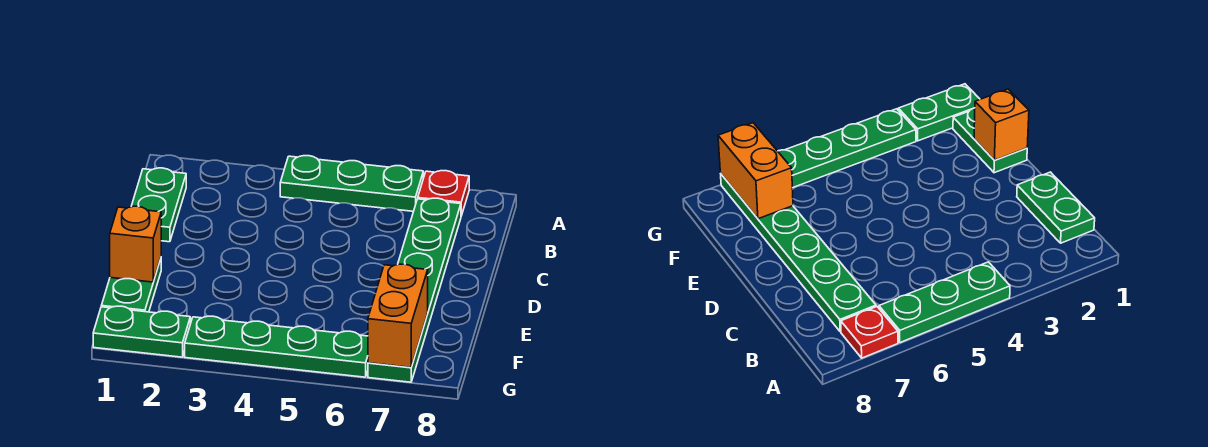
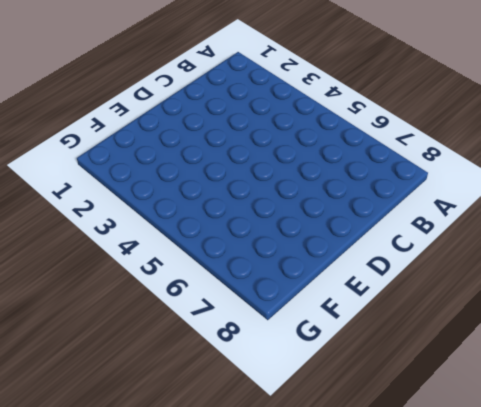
none -> green plate A4:A6 level 1
none -> red plate A7 level 1

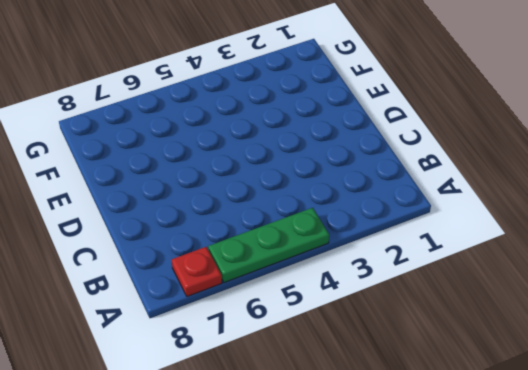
none -> green plate B1:C1 level 1
none -> green plate B7:G7 level 1

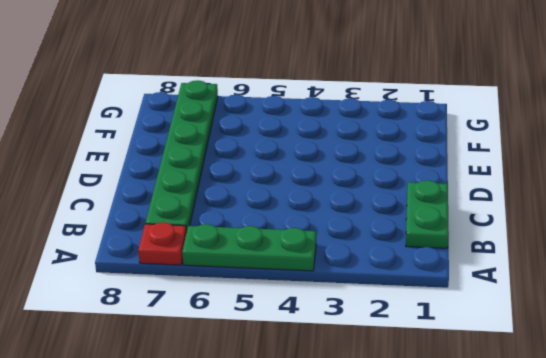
none -> green plate E1:F1 level 1
none -> green plate G1:G2 level 1

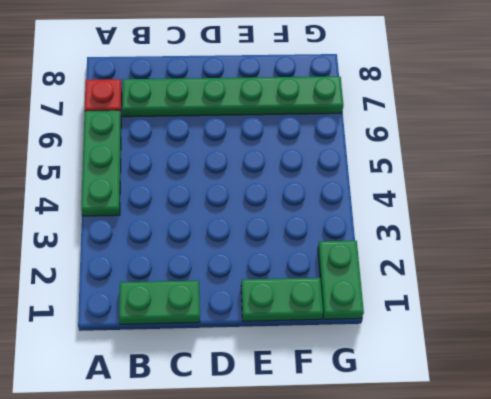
none -> green plate G3:G6 level 1
none -> orange brick E1 level 2

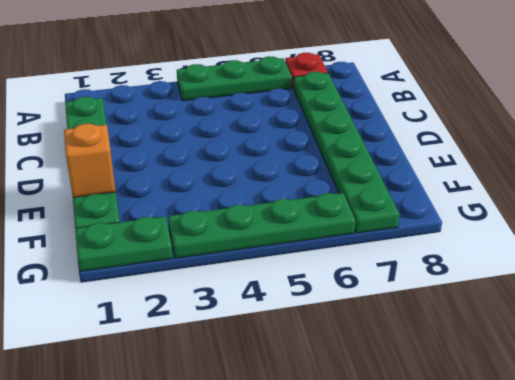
none -> orange brick F7:G7 level 2

